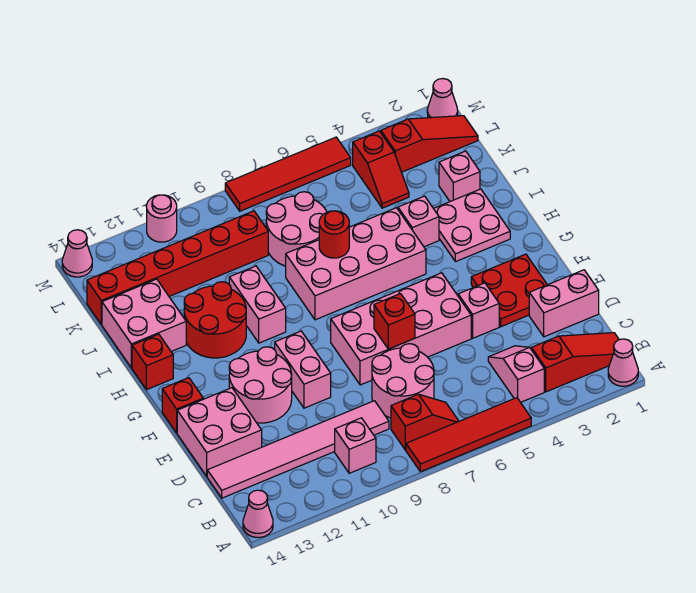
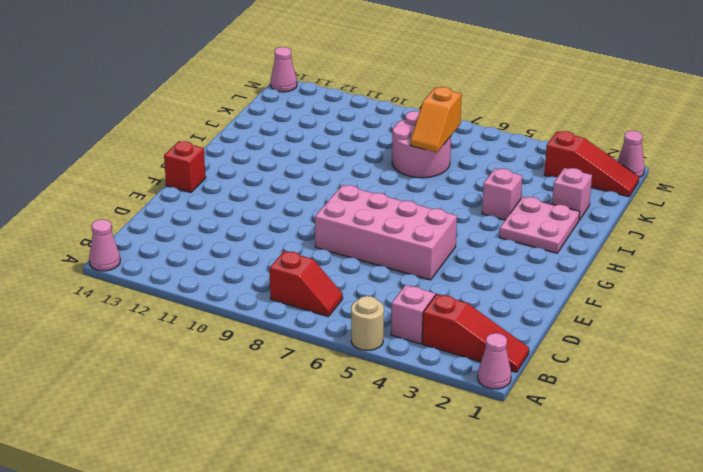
tan round brick A5 level 1 -> red tile A5:A8 level 1
orange slope J7:K7 level 2 top K -> none
none -> pink brick B10 level 1
none -> pink round brick C7:D8 level 1
none -> pink tile C9:C14 level 1
none -> pink brick D1:D2 level 1

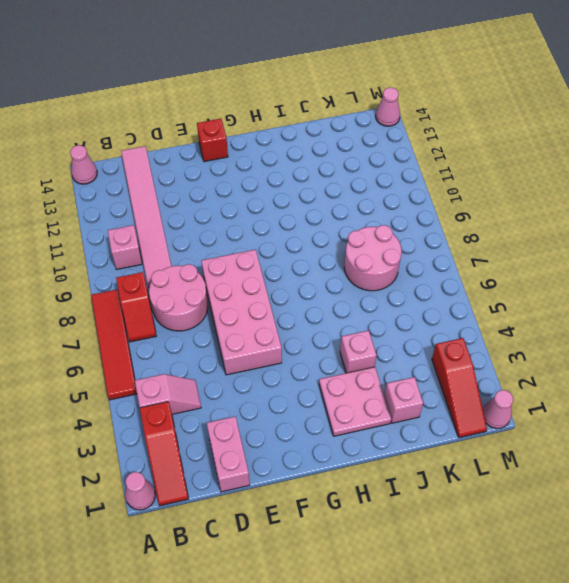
none -> pink brick D13:E14 level 1
none -> red plate E2:F3 level 1
none -> pink brick E4 level 1
none -> pink brick E10:F10 level 1

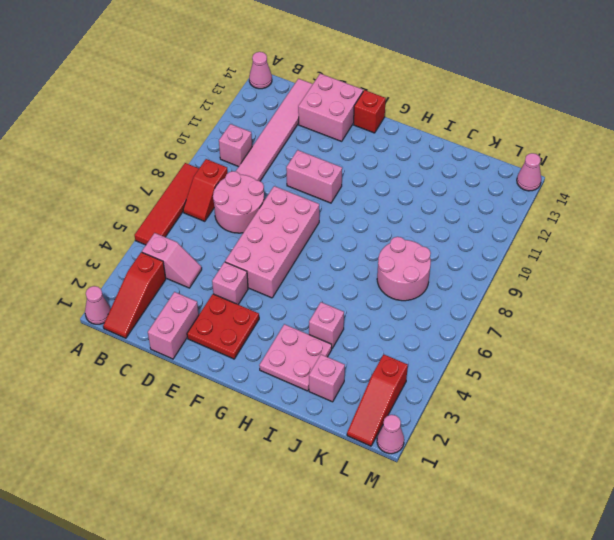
none -> pink round brick E11:F12 level 1
none -> pink brick H5:I8 level 1
none -> pink brick H10:I10 level 1
none -> red round brick H11:I12 level 1

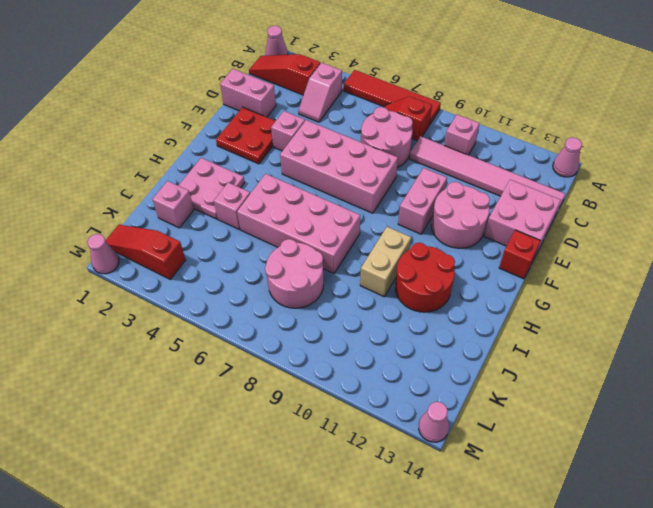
tan brick H10:I10 level 1 -> pink brick H10:I10 level 1
none -> red brick H14 level 1
none -> pink brick I13:J14 level 1
none -> red slope K4:L4 level 1 top L
none -> red brick K9:K14 level 1

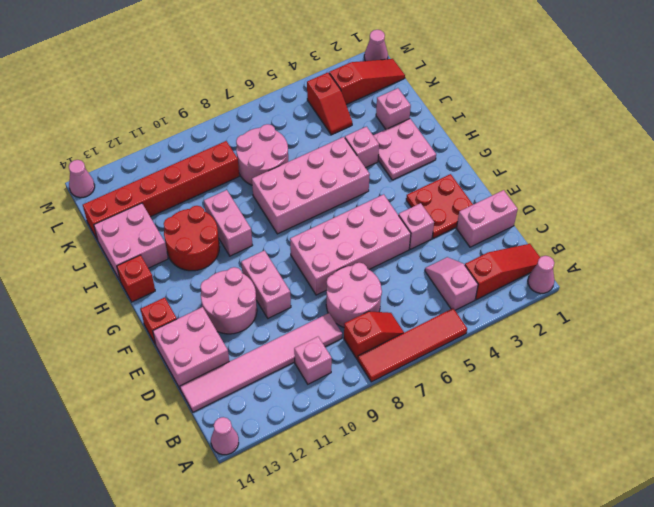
none -> red tile M5:M8 level 1
none -> pink round brick M11 level 1
none -> red brick E7 level 2
none -> red round brick I7 level 2

